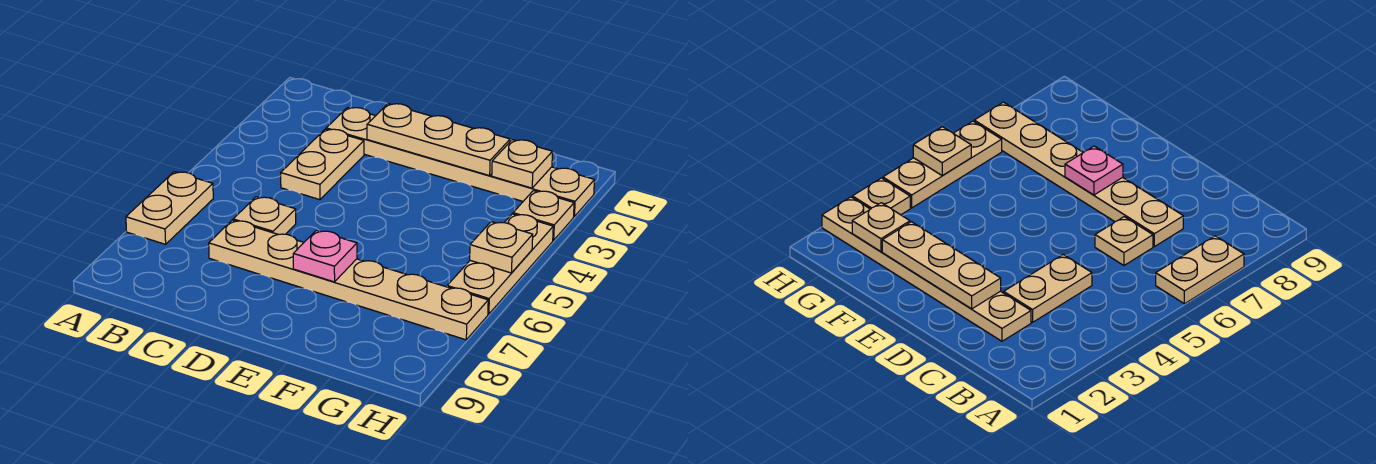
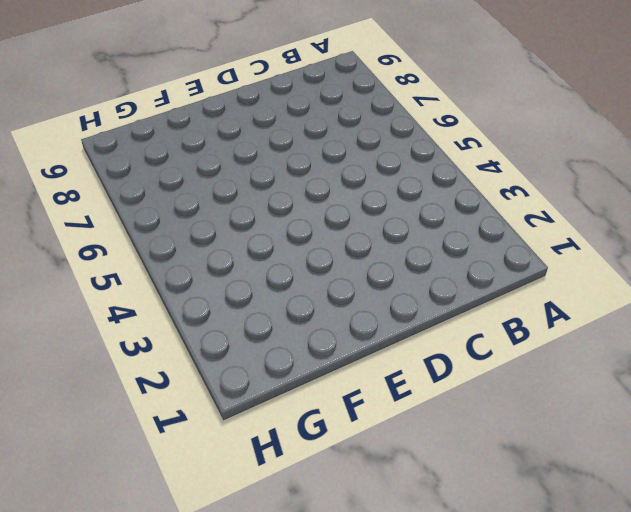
none -> tan plate A6:A7 level 1
none -> tan plate C2:H2 level 1

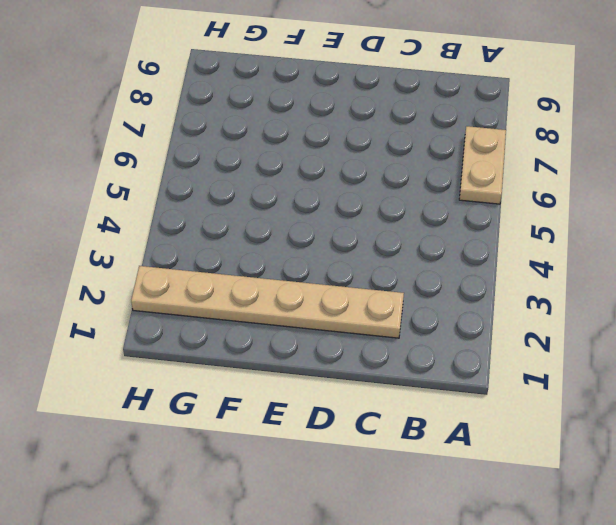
none -> tan plate C3:C4 level 1
none -> tan plate C6 level 1

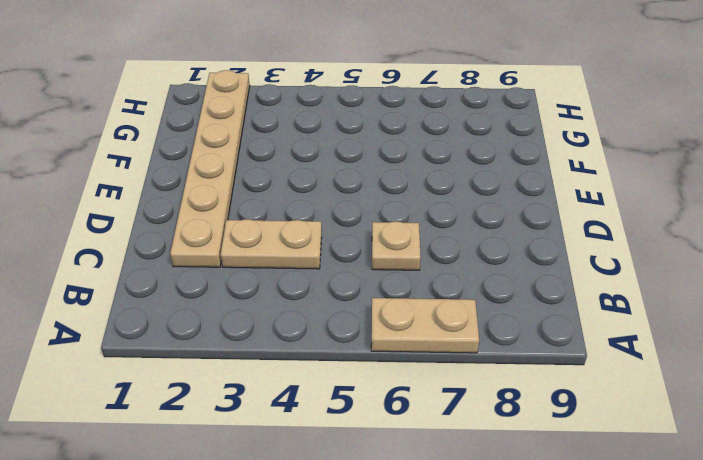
none -> tan plate C7:H7 level 1
none -> tan plate H3 level 1

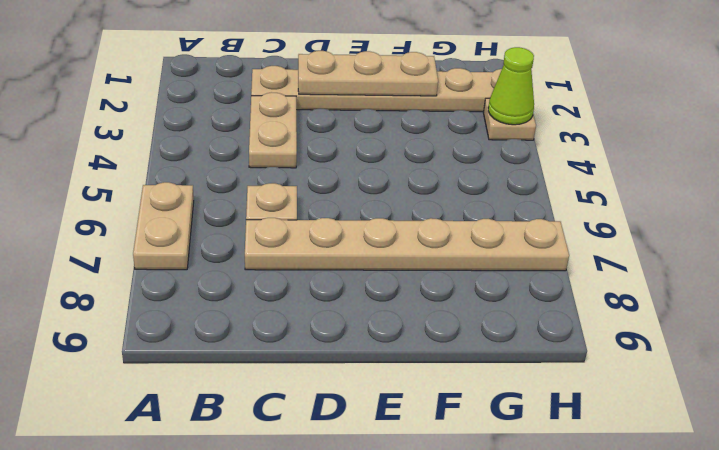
lime cone H3 level 2 -> none
none -> tan plate H4:H6 level 1
none -> pink plate E7 level 2

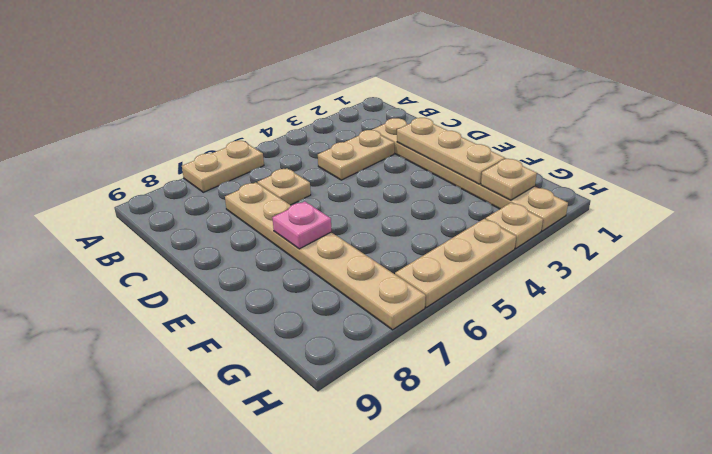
none -> tan plate H5 level 2

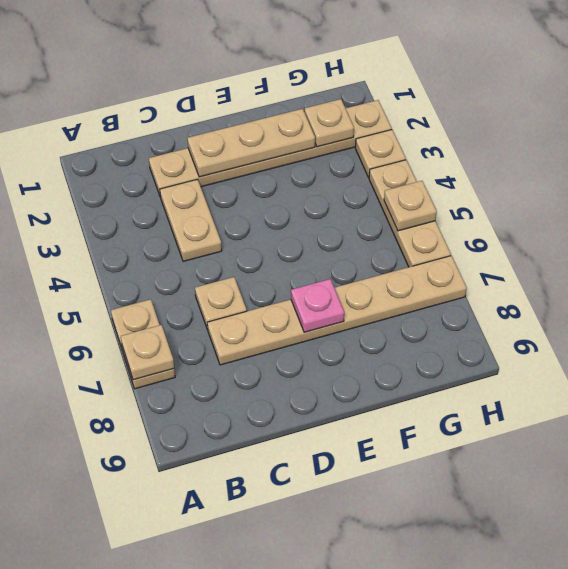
tan plate A7 level 2 -> none

